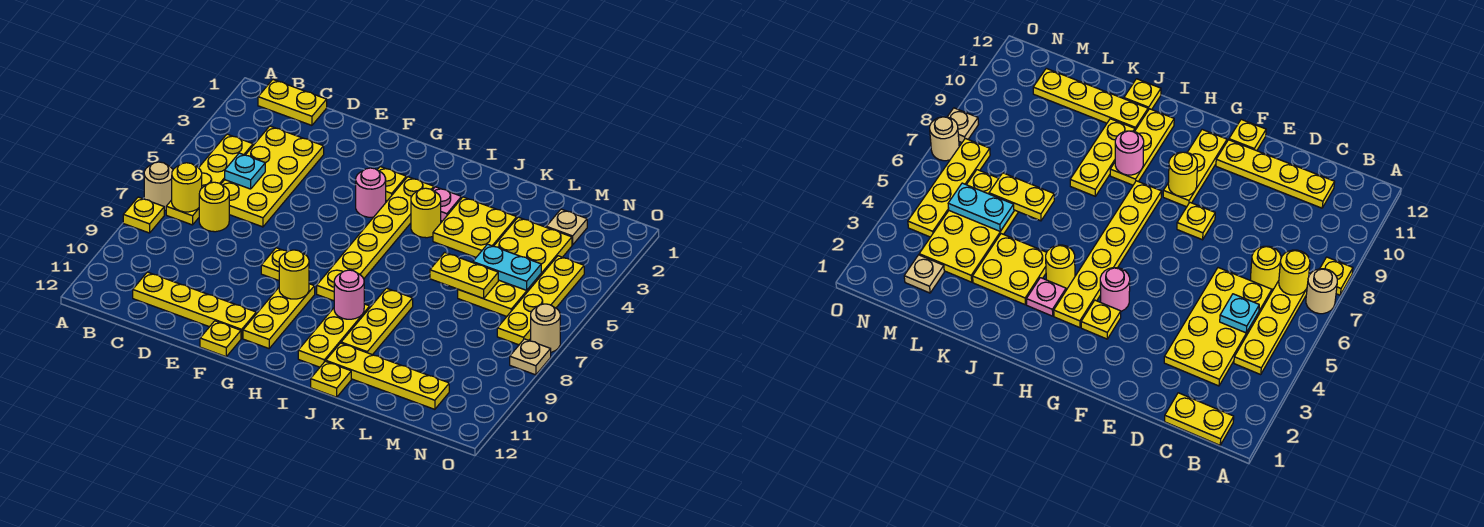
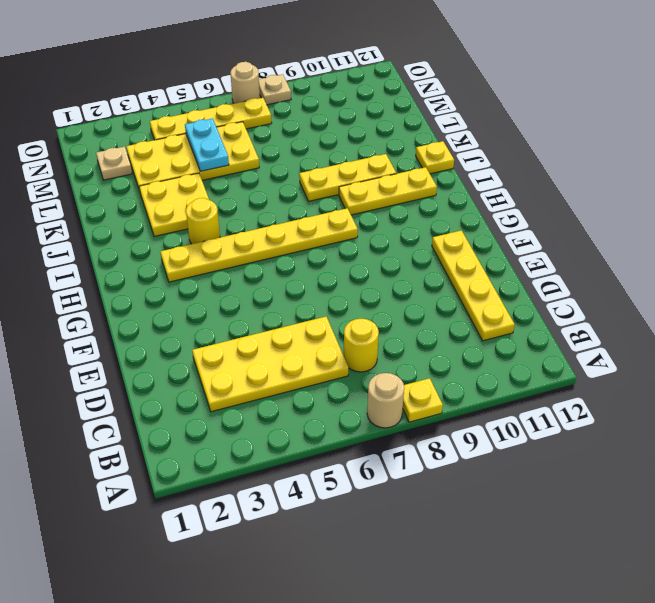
none -> yellow plate B1:C1 level 1
none -> yellow plate B4:B7 level 1
none -> yellow plate F8 level 1
none -> yellow plate F12 level 1

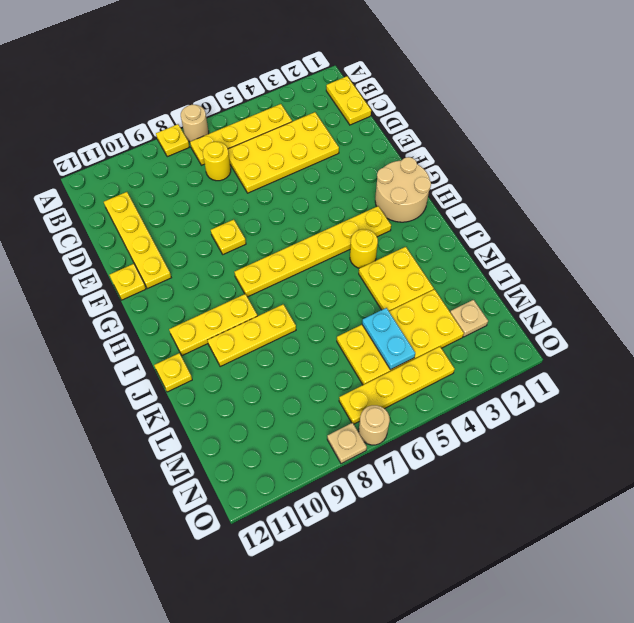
tan round brick G1:H2 level 1 -> none
none -> yellow plate G3 level 1
none -> pink round brick G4 level 1
none -> yellow plate G9:G11 level 1
none -> pink plate I3 level 1

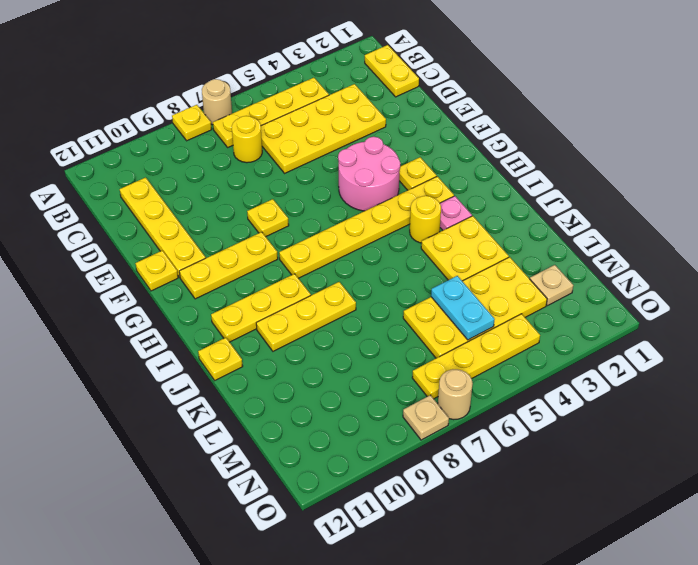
pink round brick F4:G5 level 1 -> pink round brick G4 level 1
none -> yellow plate J11:M11 level 1
none -> yellow round brick B7 level 2
none -> cyan plate C5 level 2
none -> yellow round brick G9 level 2

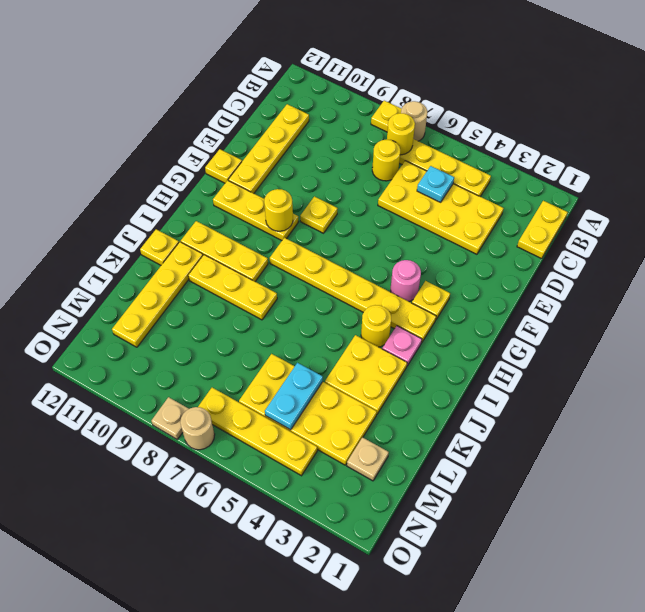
none -> pink round brick I9 level 2
none -> yellow plate K6:L6 level 2

